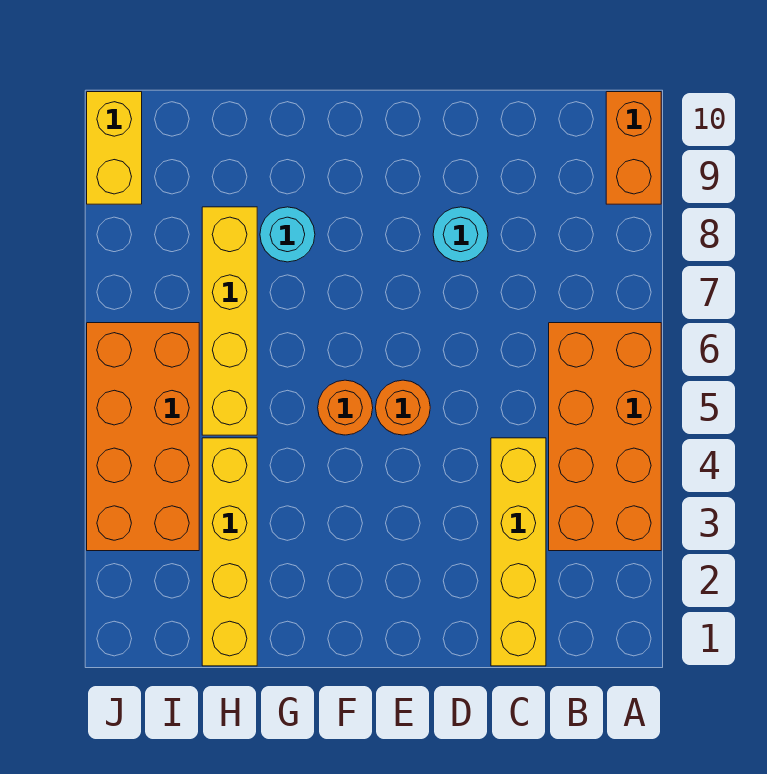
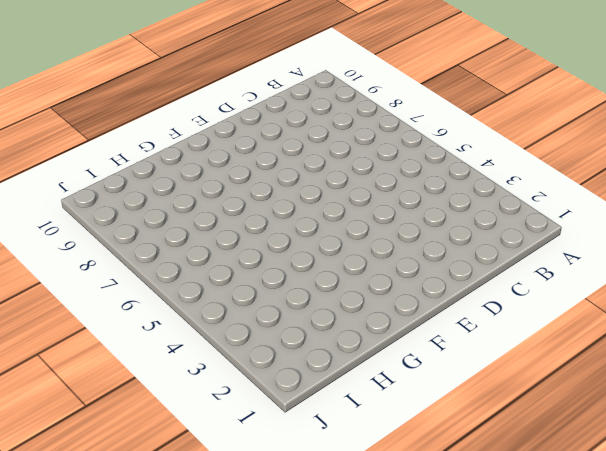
none -> orange brick A3:B6 level 1
none -> orange brick A9:A10 level 1

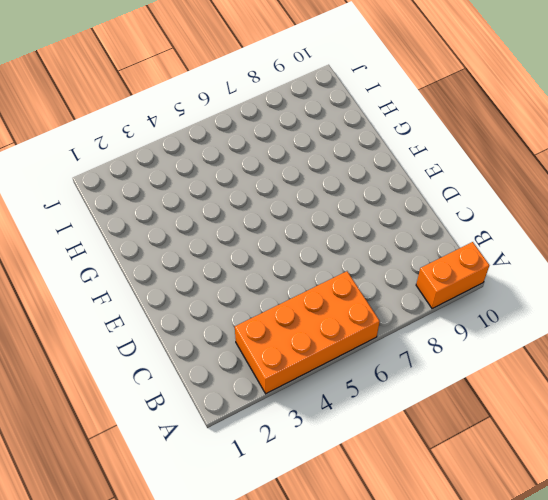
none -> yellow brick C1:C4 level 1
none -> cyan round brick D8 level 1

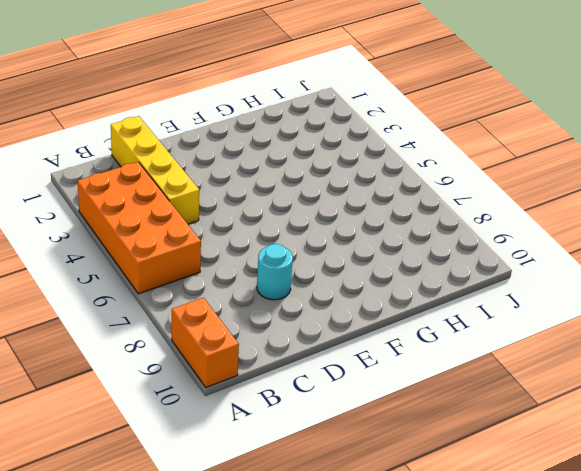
none -> orange round brick E5 level 1
none -> orange round brick F5 level 1

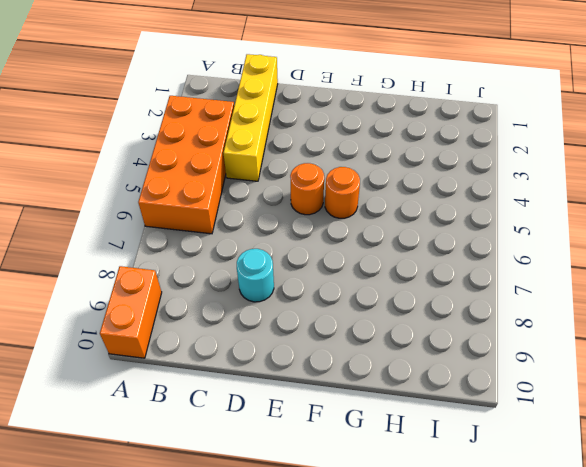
none -> cyan round brick G8 level 1
none -> yellow brick H1:H4 level 1

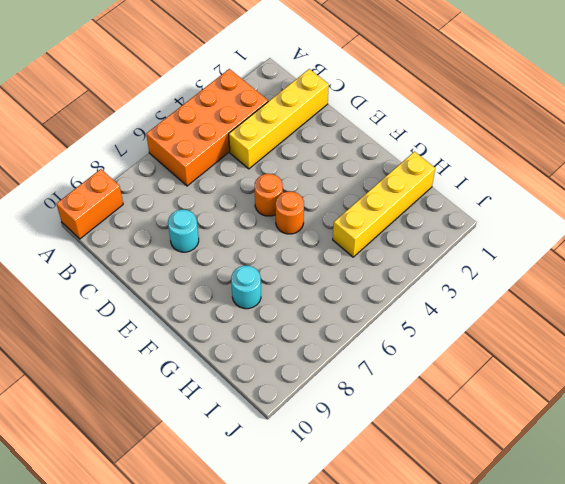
none -> yellow brick H5:H8 level 1
none -> orange brick I3:J6 level 1

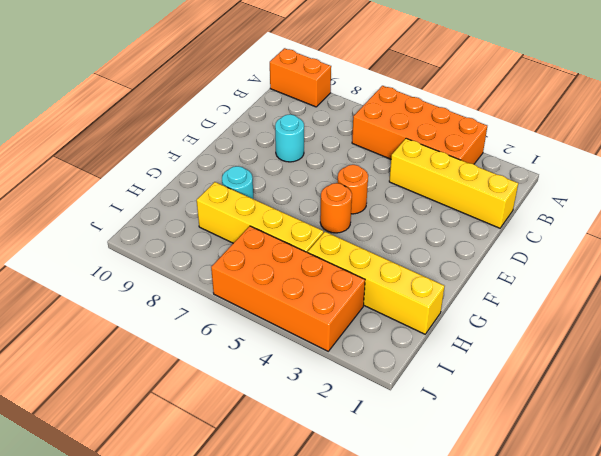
none -> yellow brick J9:J10 level 1

